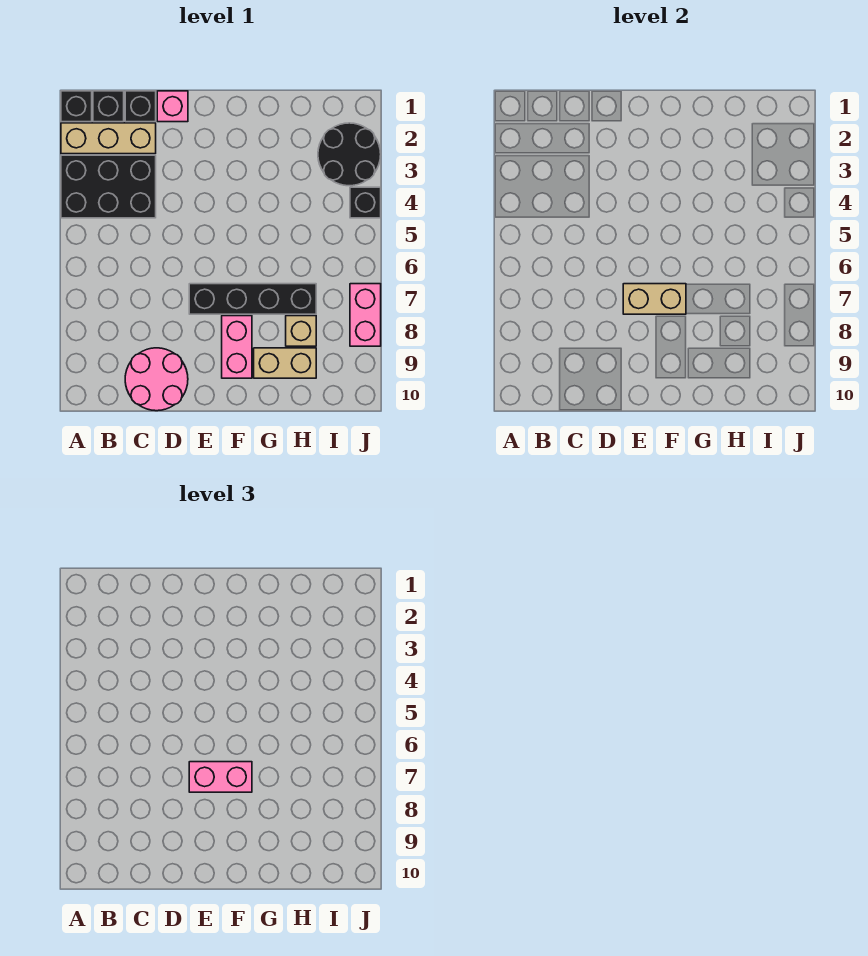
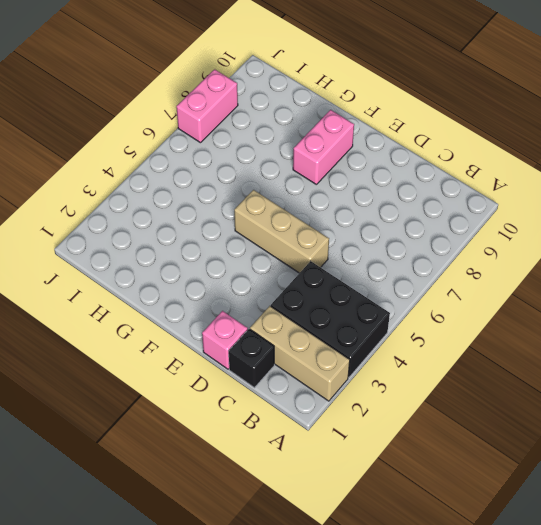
tan brick D5:F5 level 1 -> none
none -> black brick A1 level 1
none -> black brick B1 level 1
none -> pink round brick C9:D10 level 1

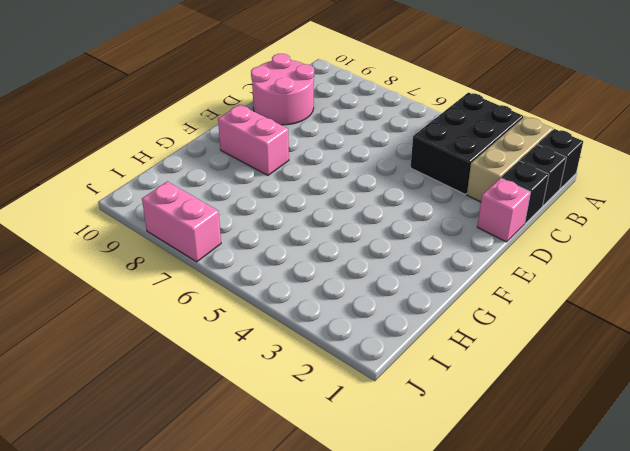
none -> black brick E7:H7 level 1
none -> tan brick G9:H9 level 1
none -> tan brick H8 level 1

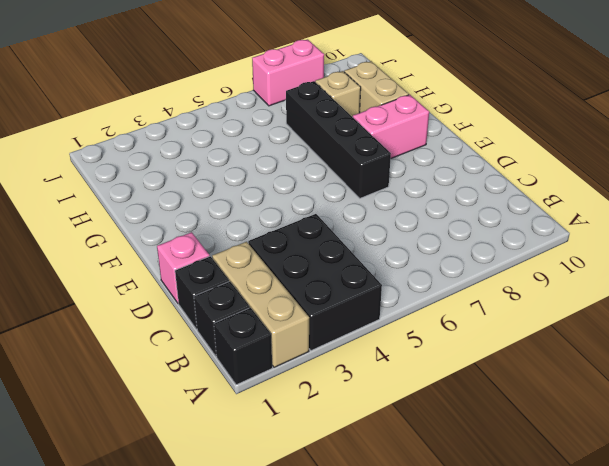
none -> pink round brick C9:D10 level 1
none -> black round brick I2:J3 level 1
none -> black brick J4 level 1

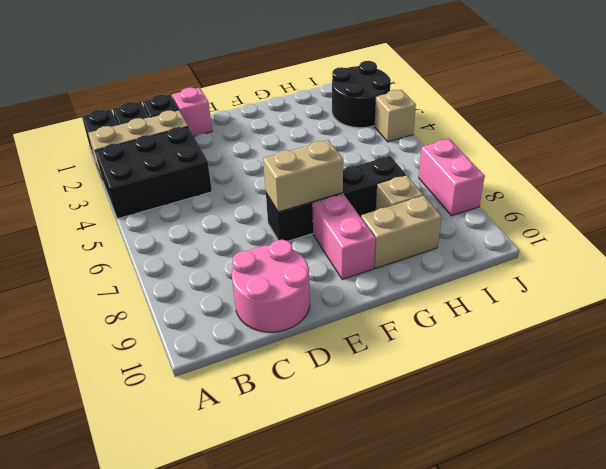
tan brick J4 level 1 -> black brick J4 level 1
none -> pink brick E7:F7 level 3

